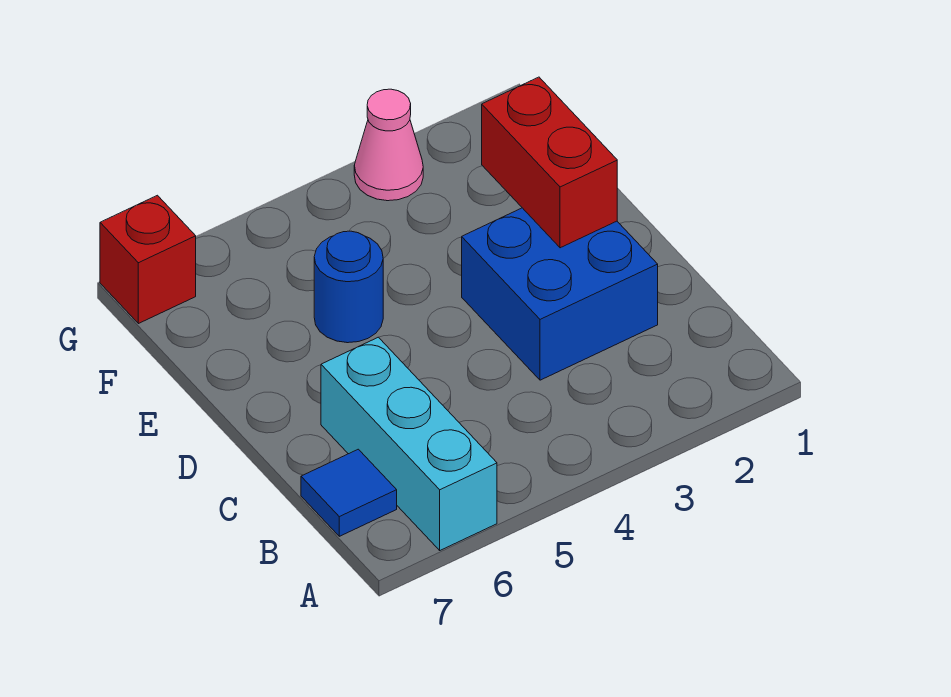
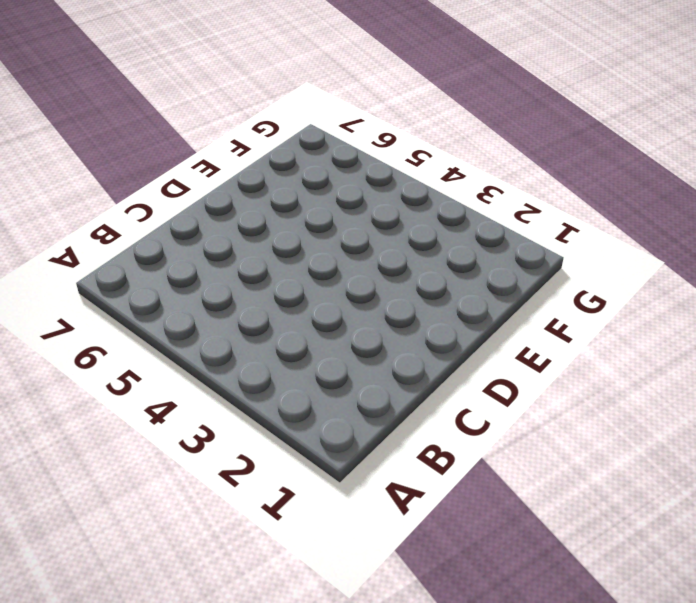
none -> cyan brick A6:C6 level 1
none -> blue tile B7 level 1

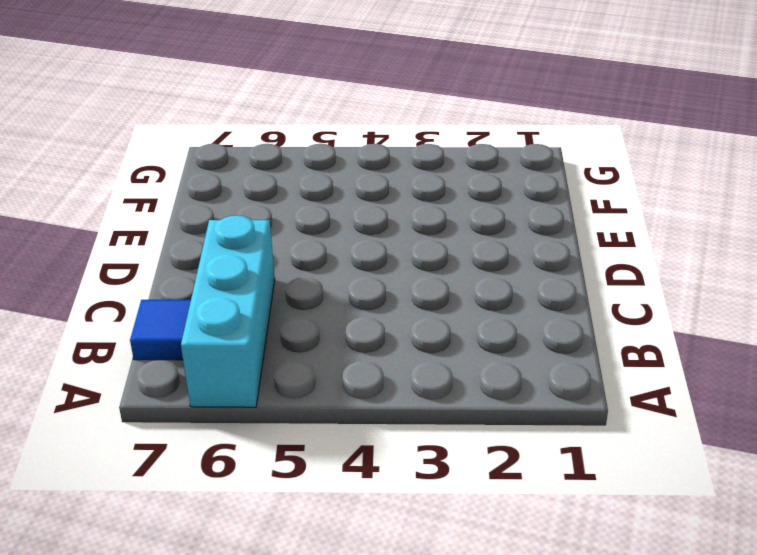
none -> blue brick C2:D3 level 1
none -> blue round brick E5 level 1

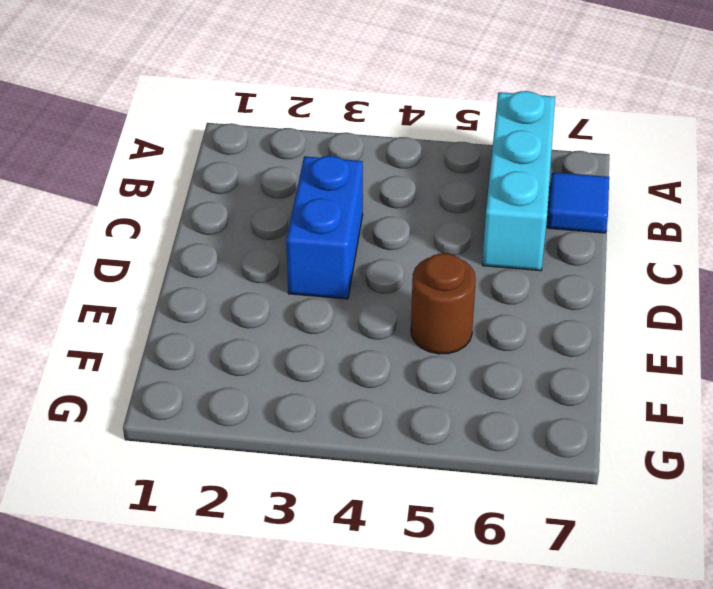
blue brick C3:D3 level 1 -> blue brick C2:D3 level 1
brown round brick E5 level 1 -> blue round brick E5 level 1
none -> pink cone G3 level 1
none -> red brick G7 level 1

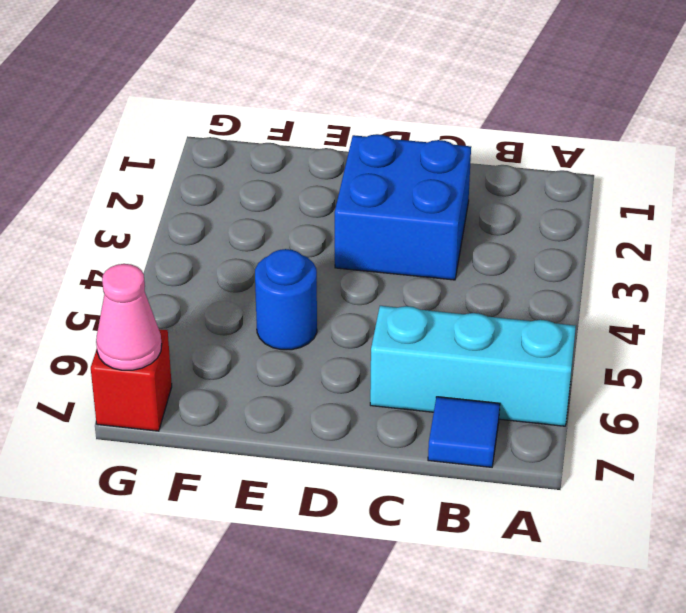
pink cone G7 level 2 -> pink cone G3 level 1
none -> red brick D2:E2 level 2

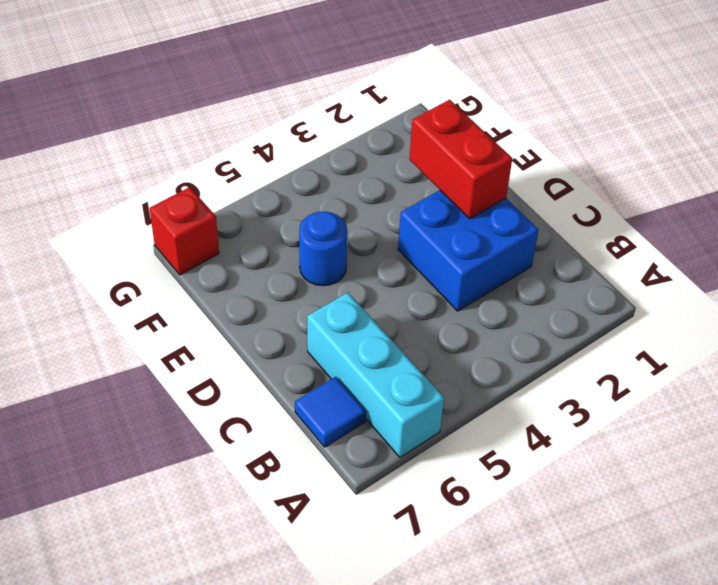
none -> pink cone G3 level 1

